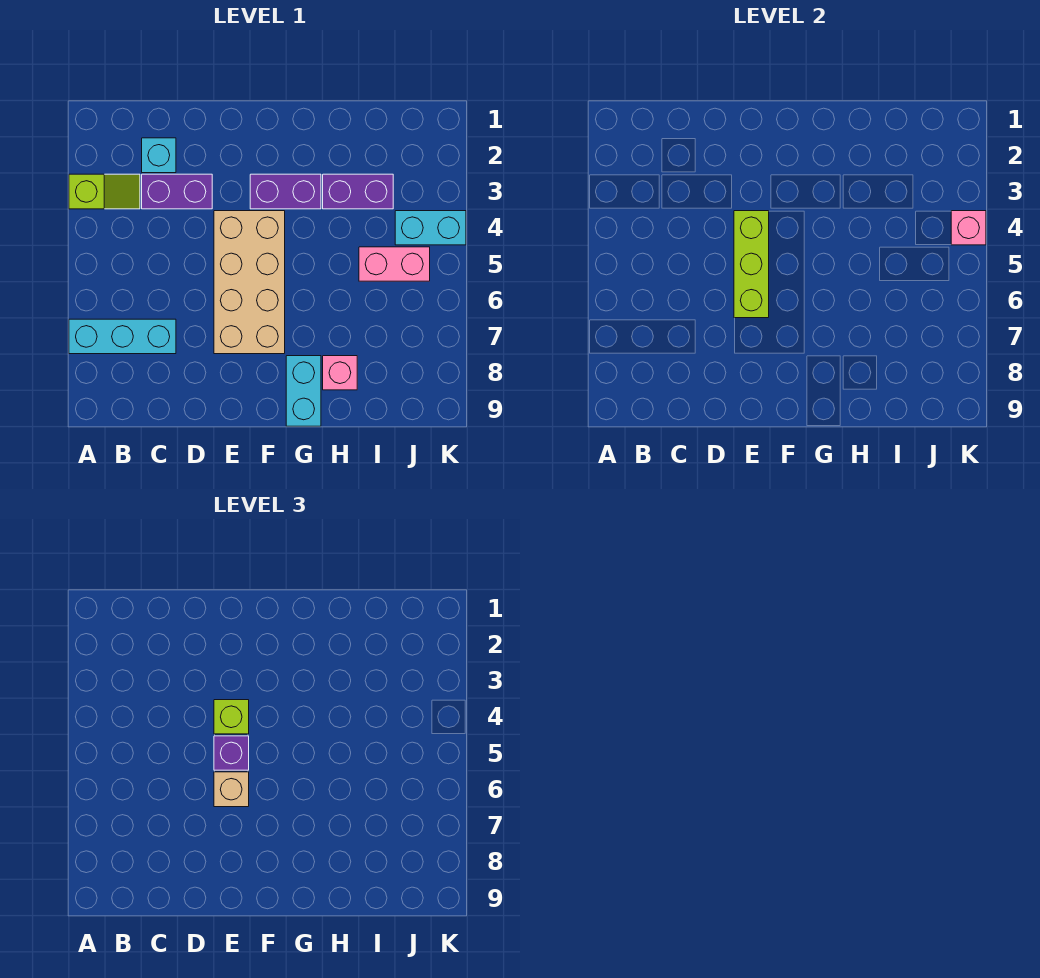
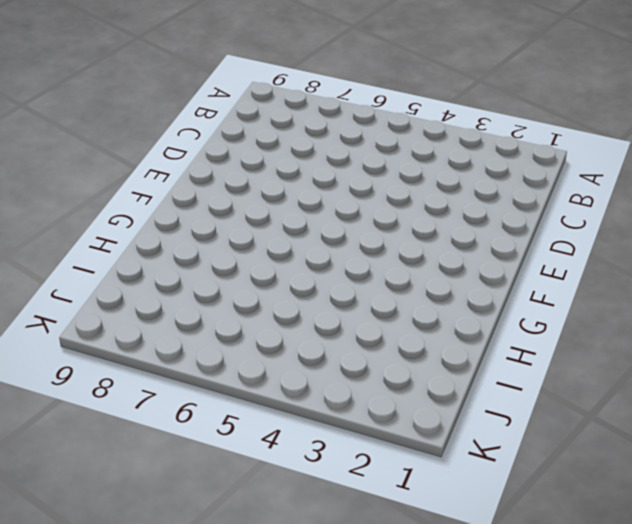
none -> lime slope A3:B3 level 1 top A
none -> cyan brick A7:C7 level 1
none -> cyan brick C2 level 1

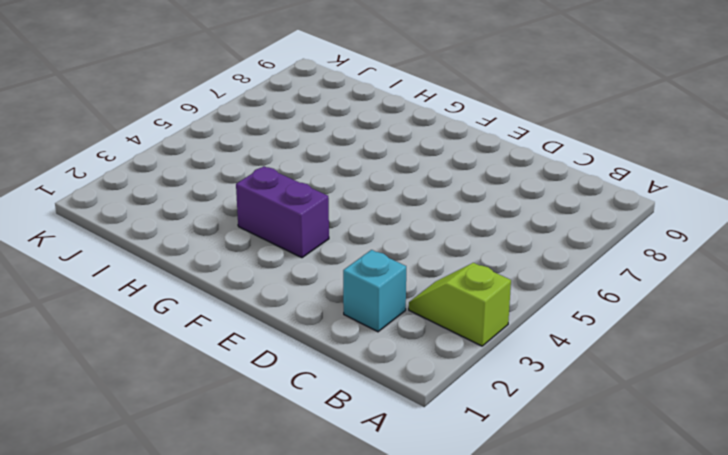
none -> cyan brick A7:C7 level 1
none -> purple brick C3:D3 level 1
none -> tan brick E4:F7 level 1

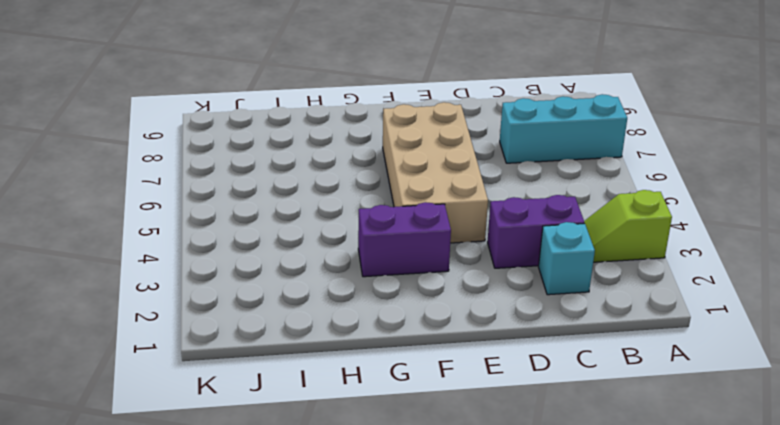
none -> cyan brick G8:G9 level 1
none -> purple brick H3:I3 level 1
none -> pink brick H8 level 1

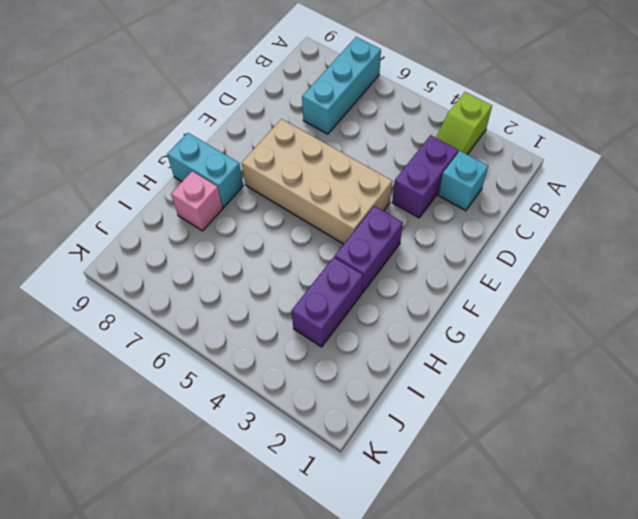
none -> pink brick I5:J5 level 1
none -> cyan brick J4:K4 level 1
none -> lime brick E4:E6 level 2

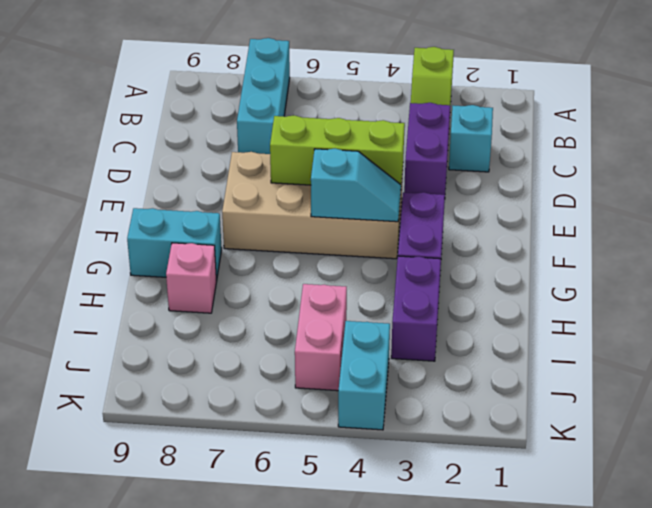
cyan slope F4:F5 level 2 top 5 -> none
none -> pink brick K4 level 2
none -> lime brick E4 level 3
none -> purple brick E5 level 3

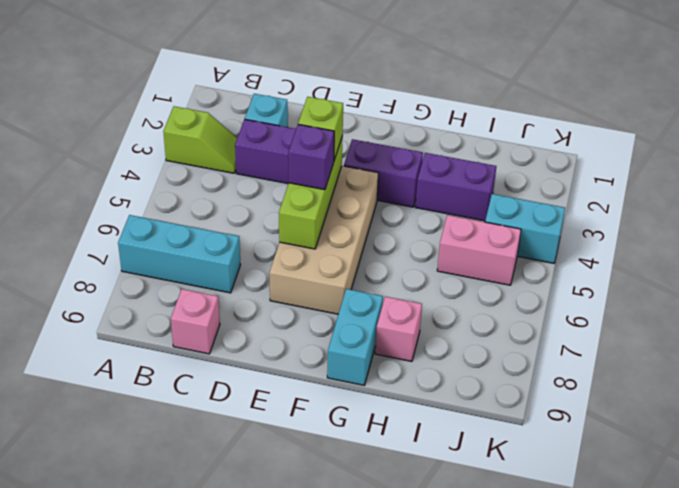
pink brick C9 level 1 -> pink brick K4 level 2
none -> tan brick E6 level 3

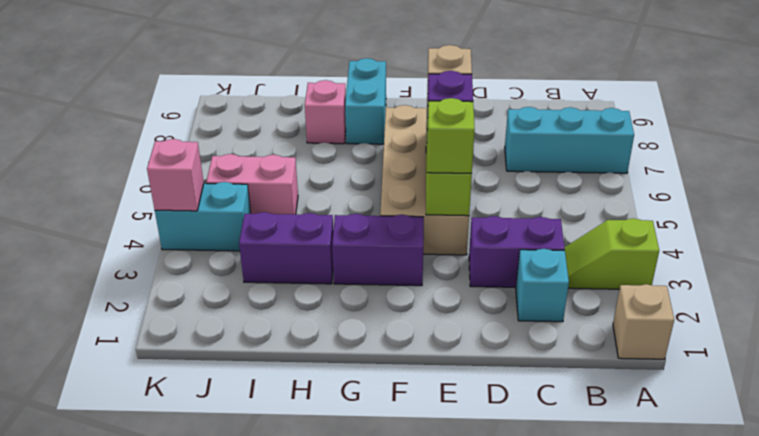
tan brick A1 level 1 -> none

